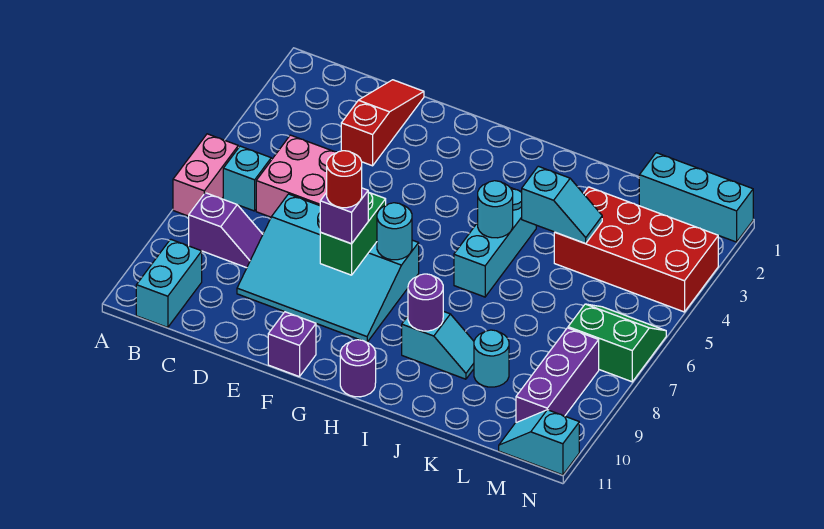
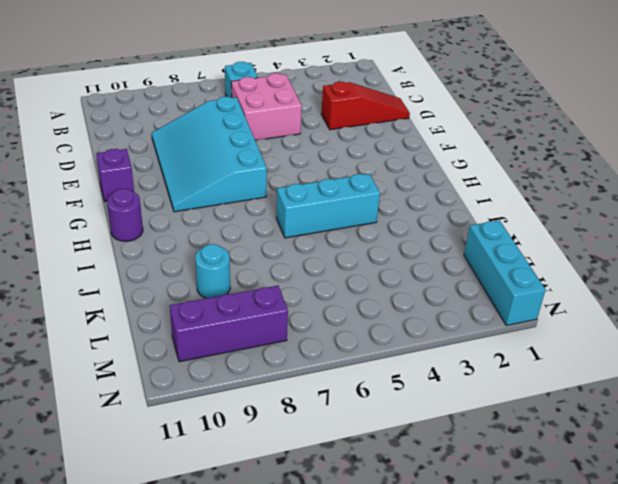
none -> pink brick A6:A7 level 1
none -> purple slope B8:C8 level 1 top B
none -> cyan brick B10:B11 level 1

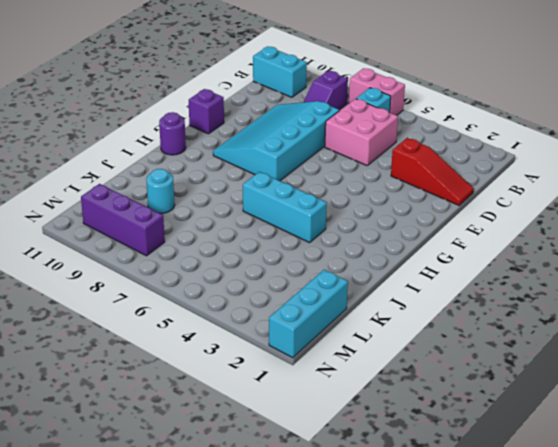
none -> cyan slope I9:J9 level 1 top I
none -> red brick K3:N4 level 1
none -> green slope M6:N7 level 1 top 7

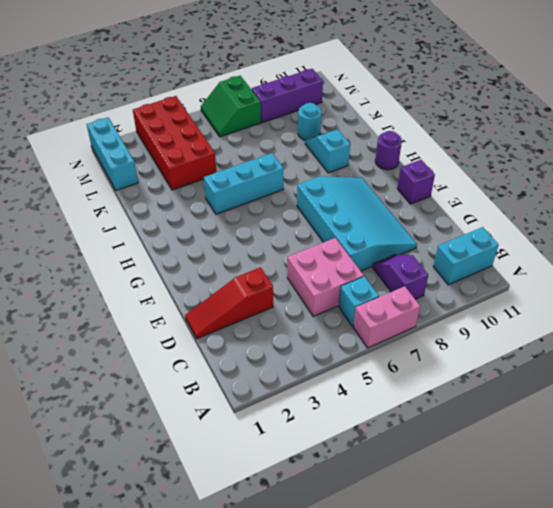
none -> cyan slope M11:N11 level 1 top N
none -> green brick F7:F8 level 2
none -> cyan round brick G7 level 2

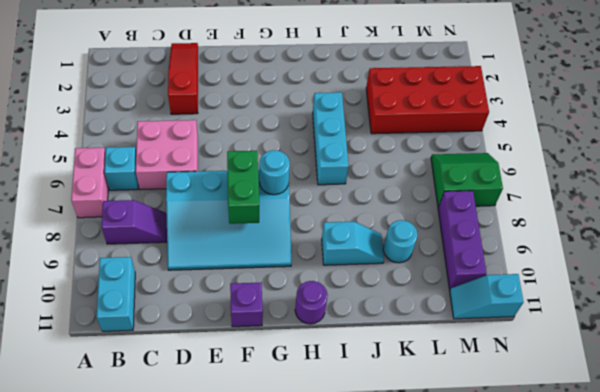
none -> cyan brick L1:N1 level 1
none -> cyan round brick I5 level 2
none -> purple round brick I9 level 2

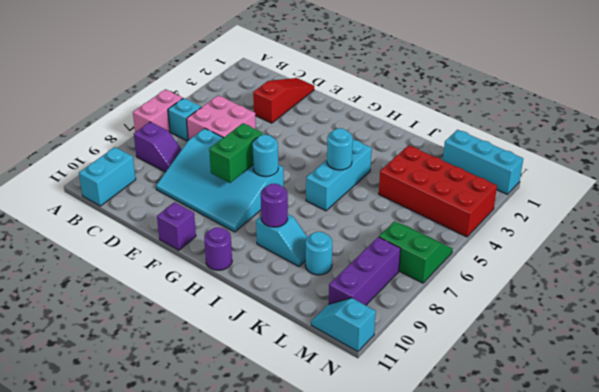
none -> cyan slope J4:K4 level 2 top J
none -> purple brick F8 level 3
none -> red round brick F8 level 4

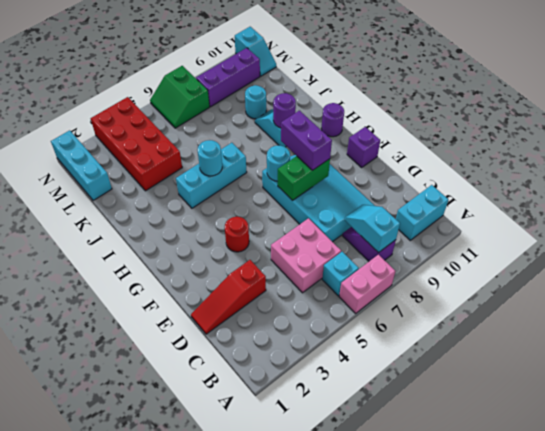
cyan slope B8:C8 level 2 top B -> cyan slope J4:K4 level 2 top J
red round brick F4 level 1 -> red round brick F8 level 4
purple brick F8:G8 level 3 -> purple brick F8 level 3

